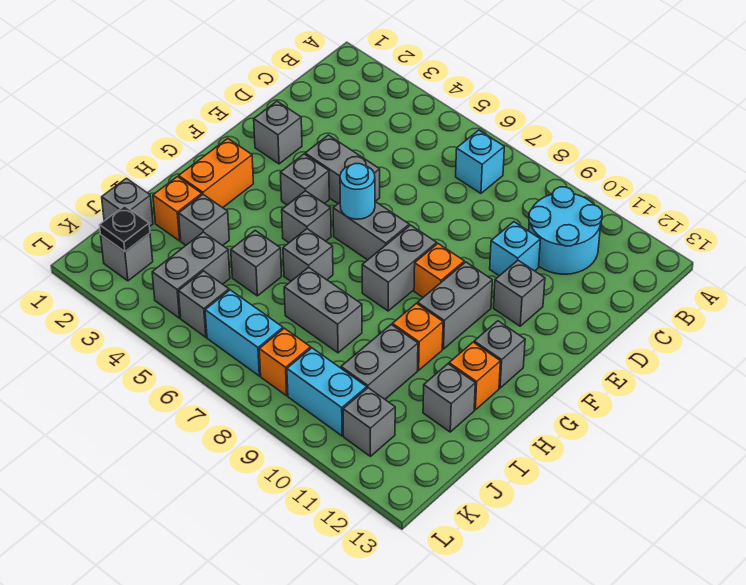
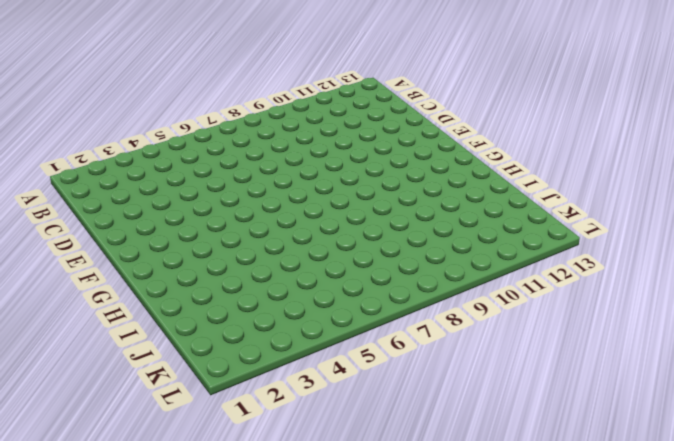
none -> cyan brick B7 level 1
none -> cyan round brick B10:C11 level 1
none -> cyan brick D10 level 1
none -> grey brick E2 level 1

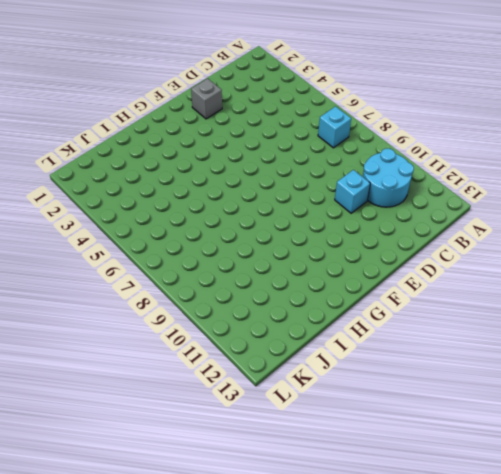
none -> grey brick E4:E5 level 1
none -> grey brick E11 level 1
none -> grey brick F4 level 1
none -> grey brick F6:F7 level 1

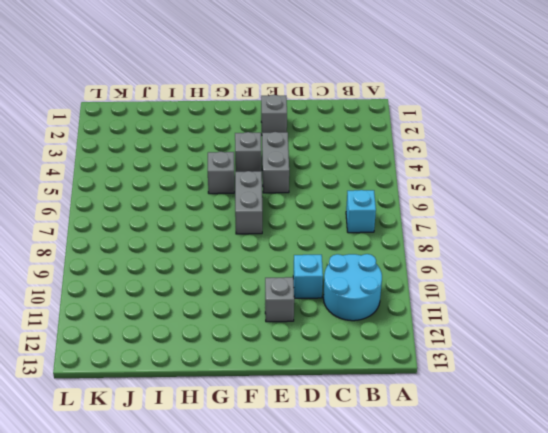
none -> grey brick F8:G8 level 1
none -> orange brick F9 level 1
none -> grey brick F10:G10 level 1
none -> orange brick G2:H2 level 1

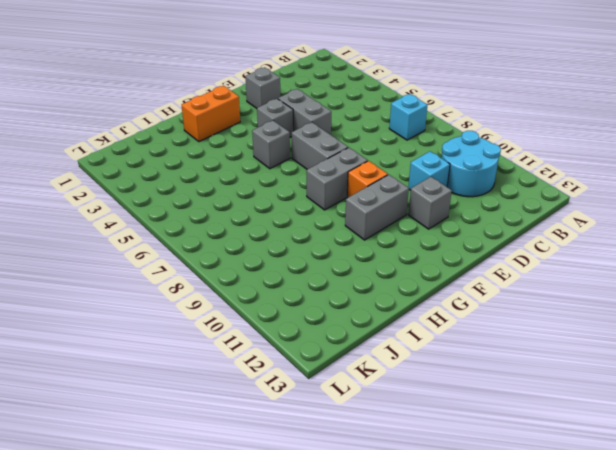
none -> grey brick G12 level 1
none -> grey brick H6 level 1
none -> orange brick H10 level 1
none -> orange brick H12 level 1

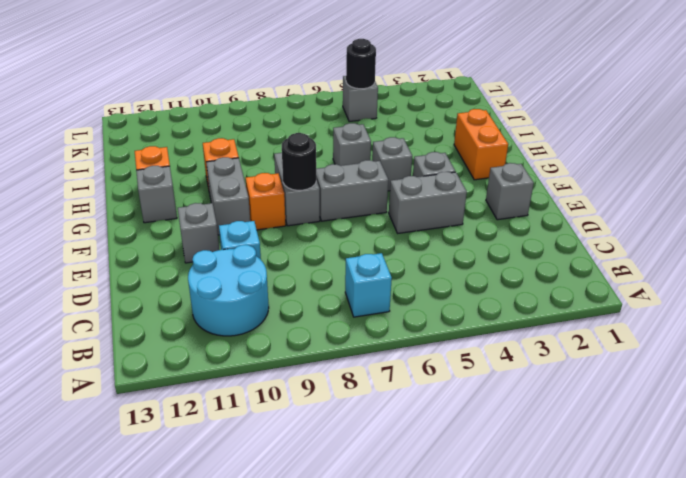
black round brick F8 level 2 -> none
black round brick K5 level 2 -> none
none -> orange brick I2 level 1
none -> grey brick I3 level 1
none -> grey brick I5 level 1
none -> grey brick I7:I8 level 1

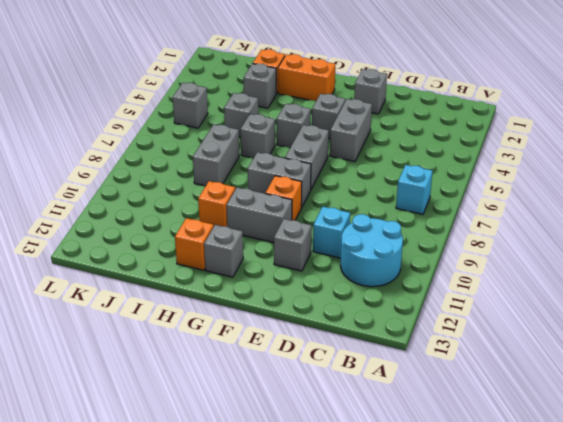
none -> grey brick I10:J10 level 1
none -> grey brick I12 level 1
none -> grey brick J1 level 1
none -> grey brick J4:K4 level 1

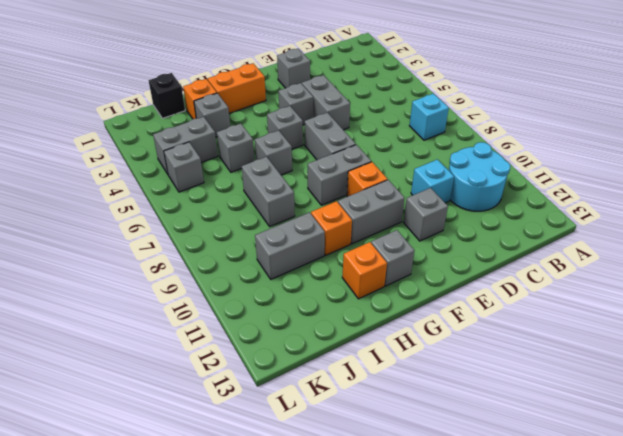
black brick J1 level 1 -> grey brick J1 level 1
none -> grey brick I12 level 1
none -> grey brick K2 level 1
none -> cyan brick K6:K7 level 1
none -> orange brick K8 level 1

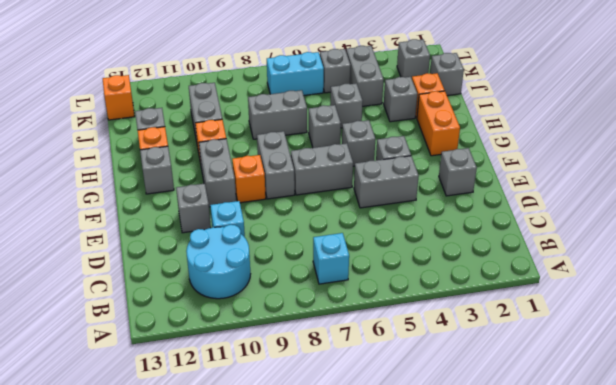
orange brick K13 level 1 -> orange brick K8 level 1
none -> cyan brick K9:K10 level 1
none -> grey brick K11 level 1
none -> cyan round brick F6 level 2
none -> black plate K2 level 2

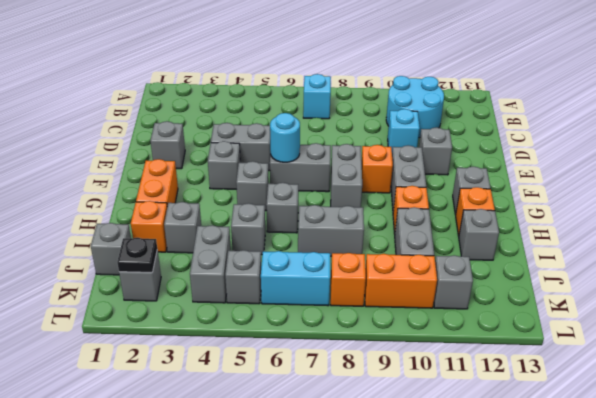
orange brick K9:K10 level 1 -> cyan brick K9:K10 level 1

